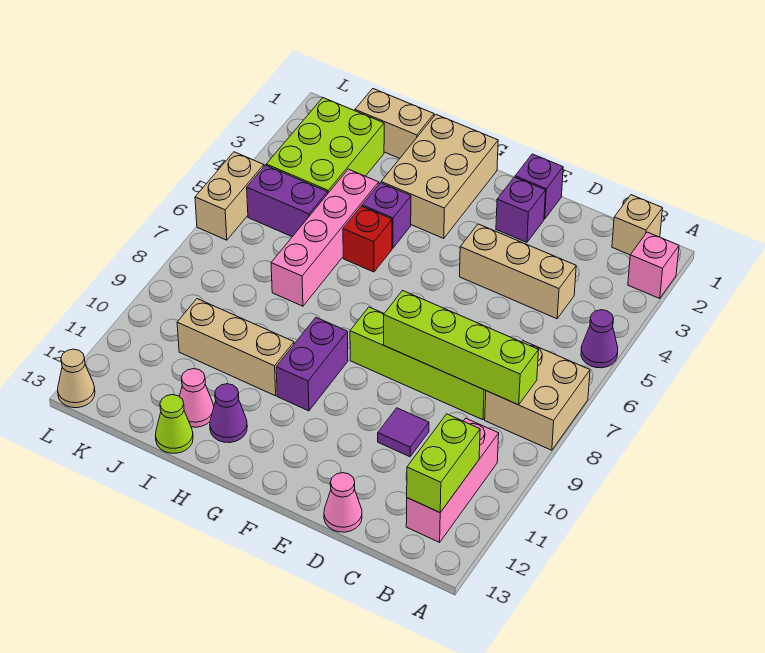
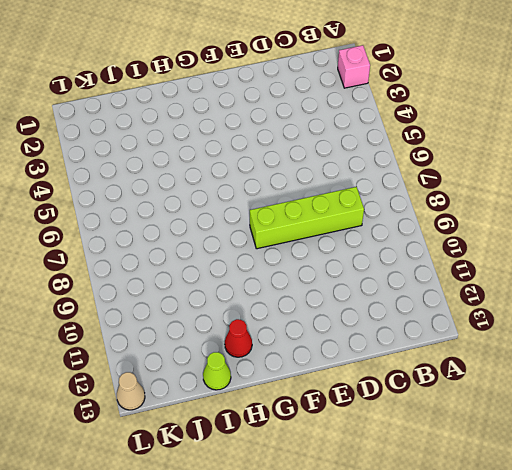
red cone H12 level 1 -> purple cone H12 level 1
none -> purple cone A5 level 1
none -> tan brick A7:B8 level 1
none -> tan brick B1 level 1

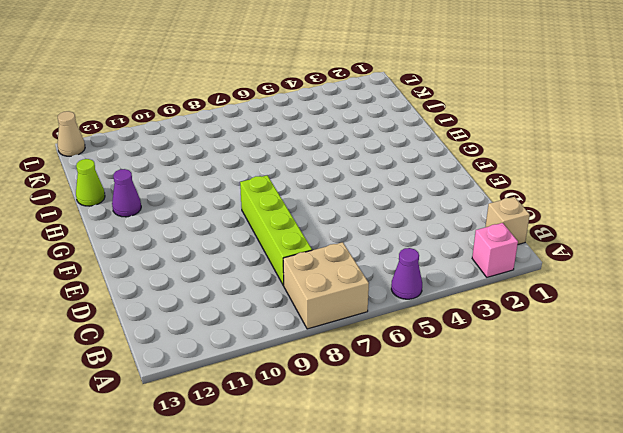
none -> pink brick B10:B12 level 1
none -> tan brick C4:E4 level 1
none -> purple tile D10 level 1

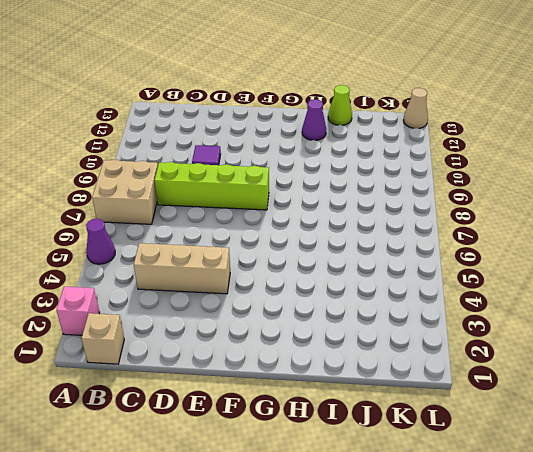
none -> pink brick B10:B12 level 1
none -> pink cone D13 level 1
none -> purple brick E1 level 1

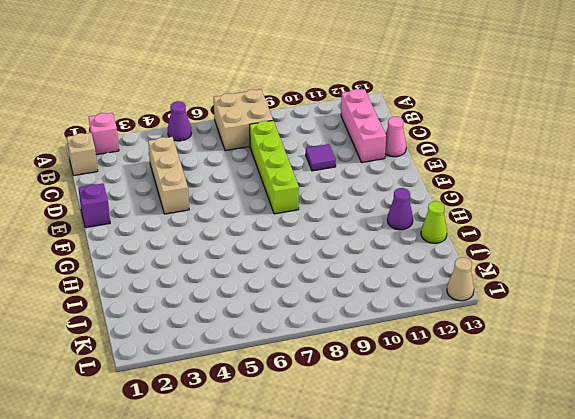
pink brick B12:D12 level 1 -> pink brick B10:B12 level 1
none -> purple brick E2 level 1
none -> tan brick G1:H3 level 1
none -> purple brick G9:G10 level 1

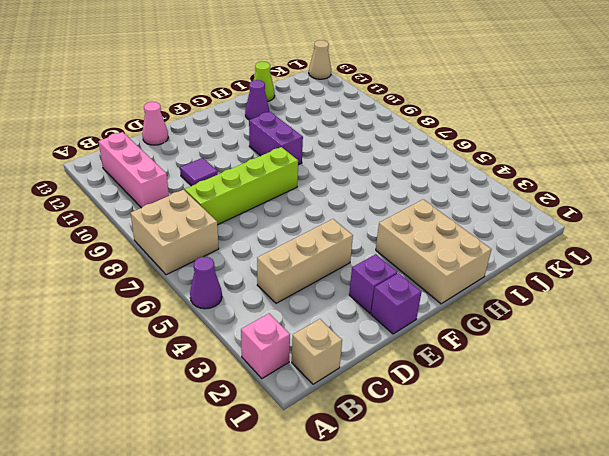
none -> purple brick H4 level 1
none -> red brick H5 level 1
none -> tan brick H10:J10 level 1

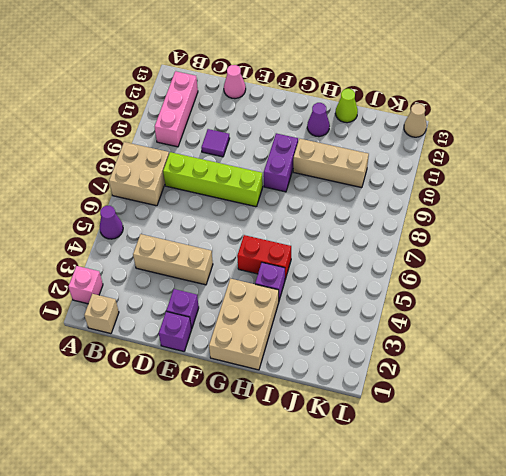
red brick G5:H5 level 1 -> red brick H5 level 1
none -> tan brick I1:J1 level 1
none -> pink brick I4:I7 level 1
none -> pink cone I12 level 1

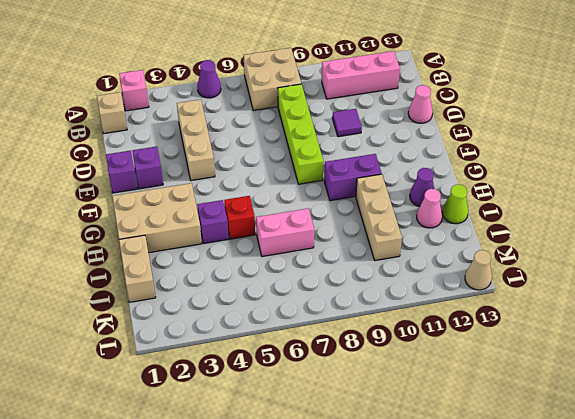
pink brick I6:I7 level 1 -> pink brick I4:I7 level 1
none -> lime brick J2:K4 level 1
none -> purple brick J5:K5 level 1
none -> tan brick L5:L6 level 1

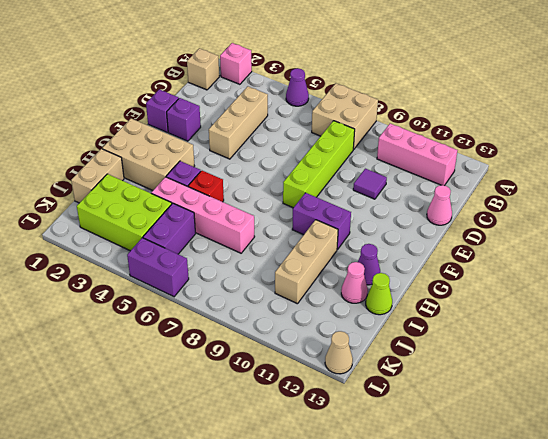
purple brick L5:L6 level 1 -> tan brick L5:L6 level 1
none -> lime brick B8:E8 level 2
none -> lime brick B11:B12 level 2

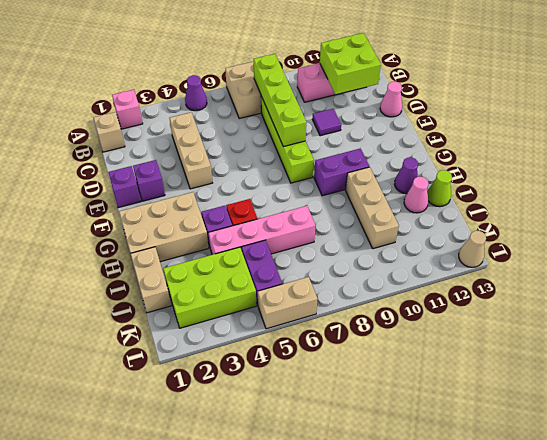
lime brick B11:C12 level 2 -> lime brick B11:B12 level 2

